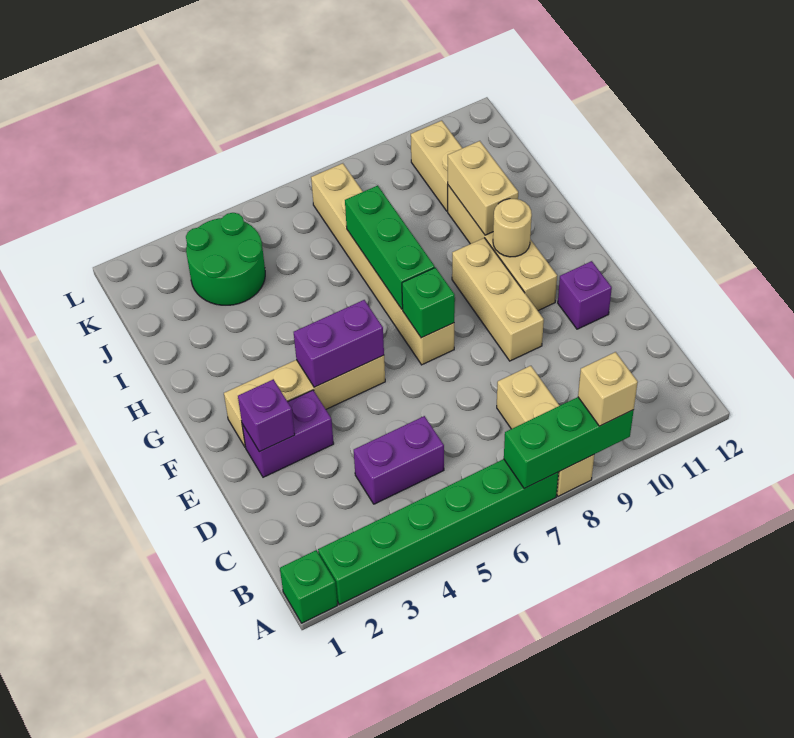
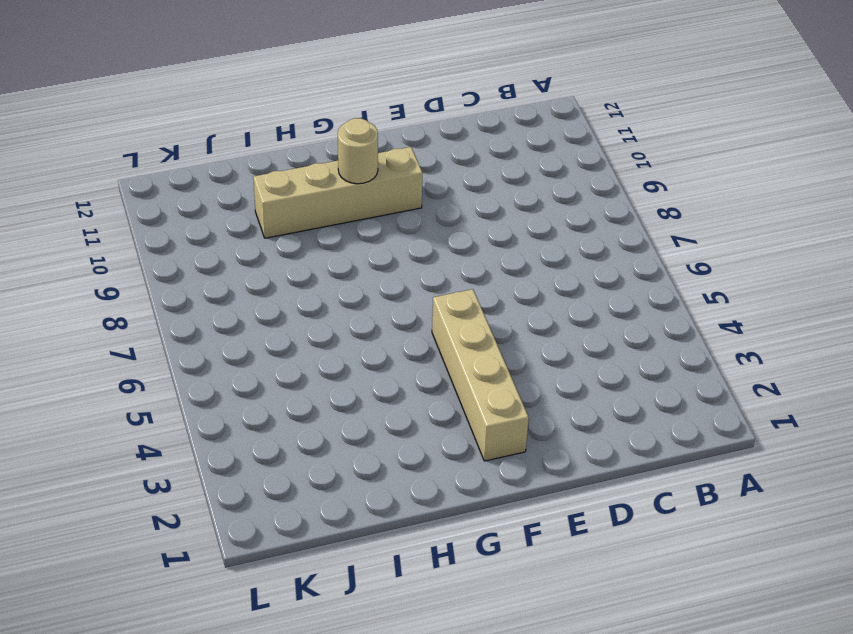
none -> green brick A1 level 1
none -> green brick A2:A7 level 1
none -> tan brick A8:C8 level 1

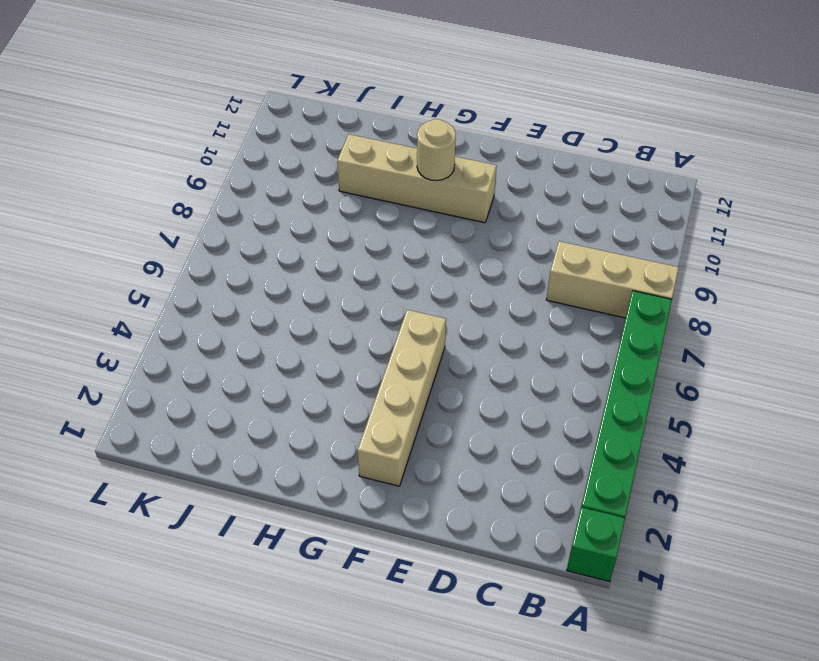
none -> purple brick C4:C5 level 1
none -> purple brick E2:E3 level 1
none -> tan brick E9:G9 level 1

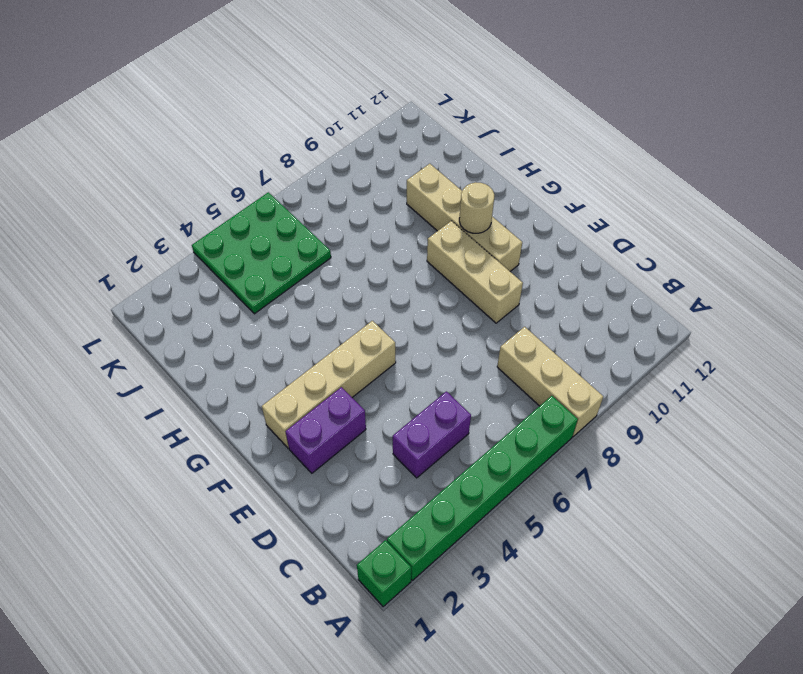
green plate J4:L6 level 1 -> green round brick J3:K4 level 1
none -> purple brick E11 level 1
none -> tan brick F7:K7 level 1
none -> tan brick J10:K10 level 1

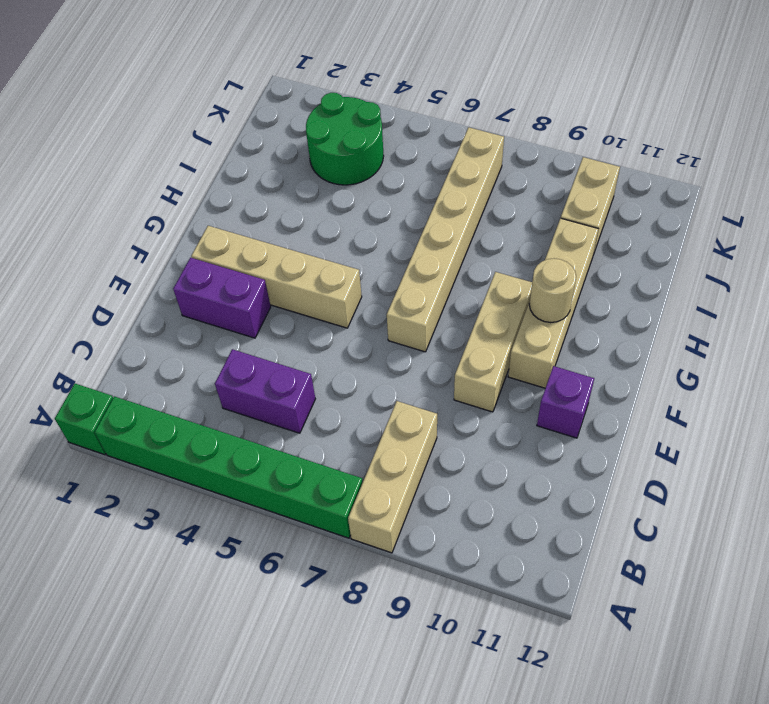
none -> green brick A7:A9 level 2
none -> purple brick E2 level 2
none -> purple brick F4:F5 level 2

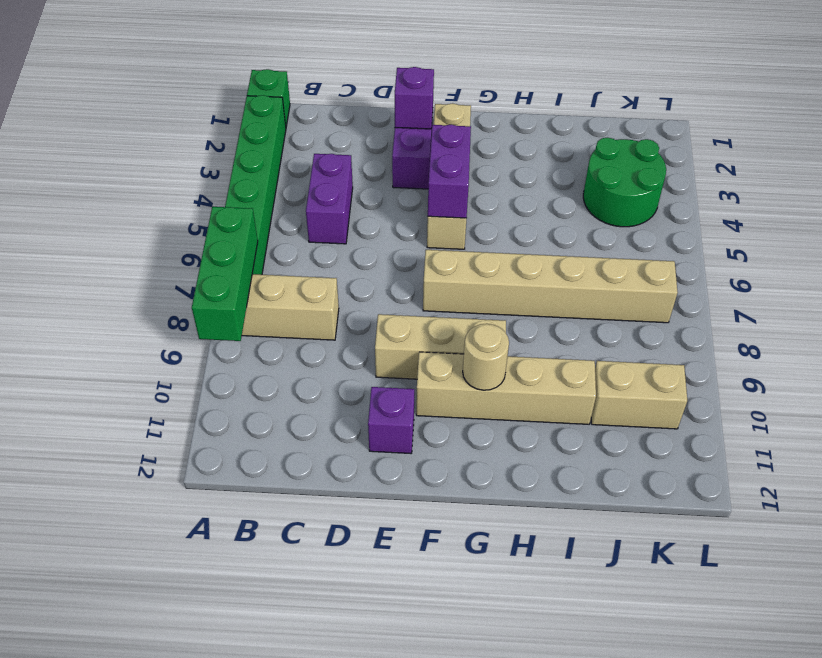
none -> green brick F7 level 2
none -> green brick G7:I7 level 2
none -> tan brick H10:I10 level 2

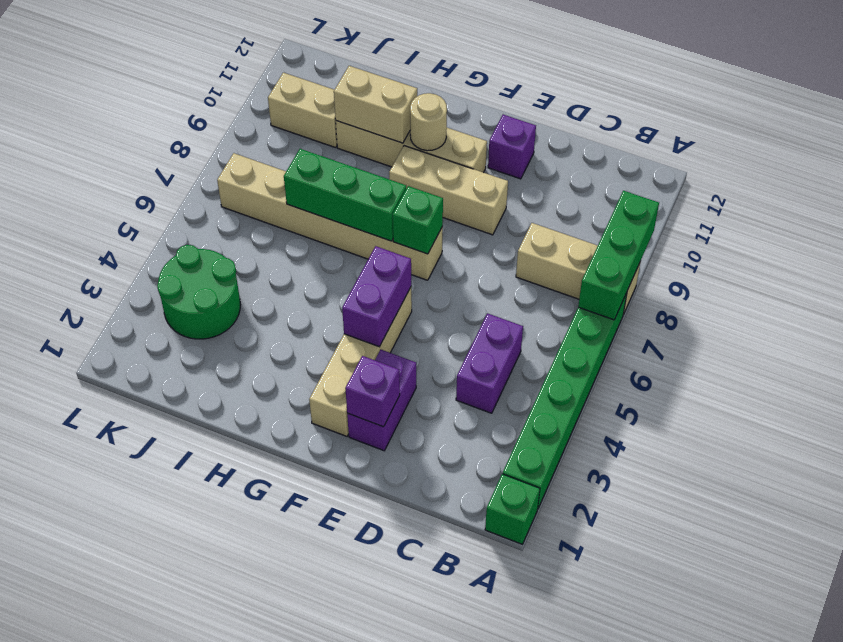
none -> tan brick A9 level 3

